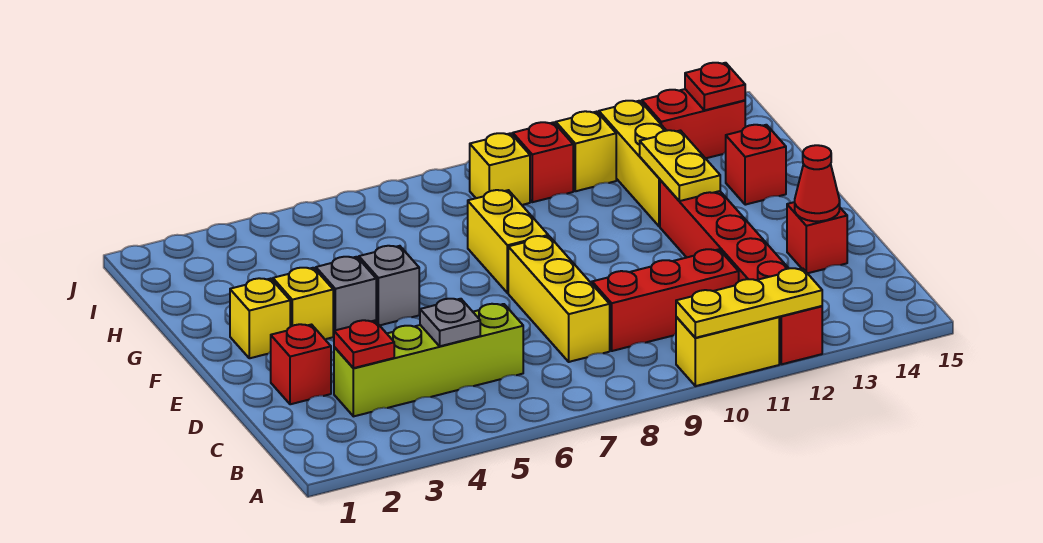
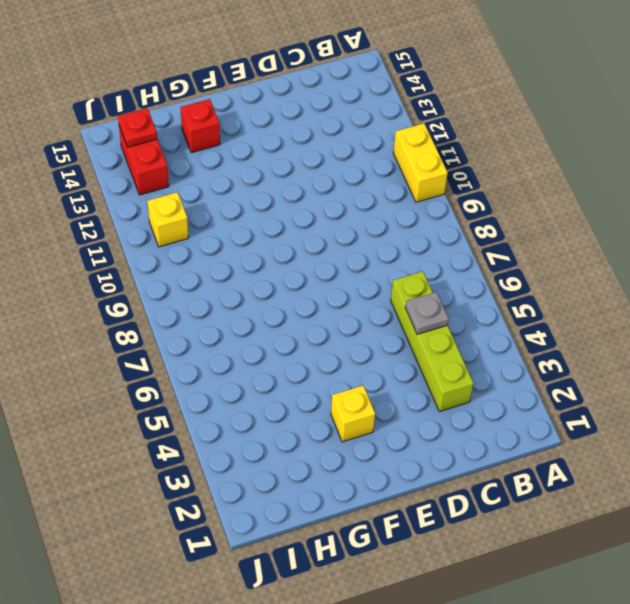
none -> red brick A12:F12 level 1
none -> yellow brick C8:E8 level 1
none -> red brick C9:C11 level 1

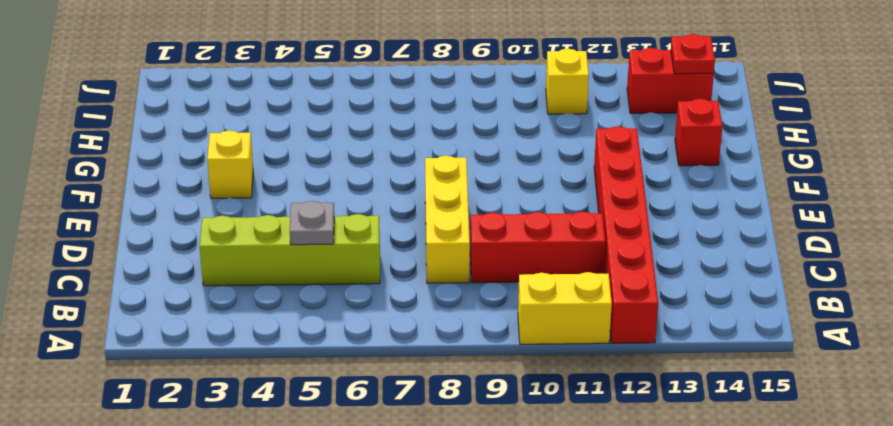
none -> red brick D2 level 1
none -> red brick D14 level 1
none -> yellow brick F2 level 1

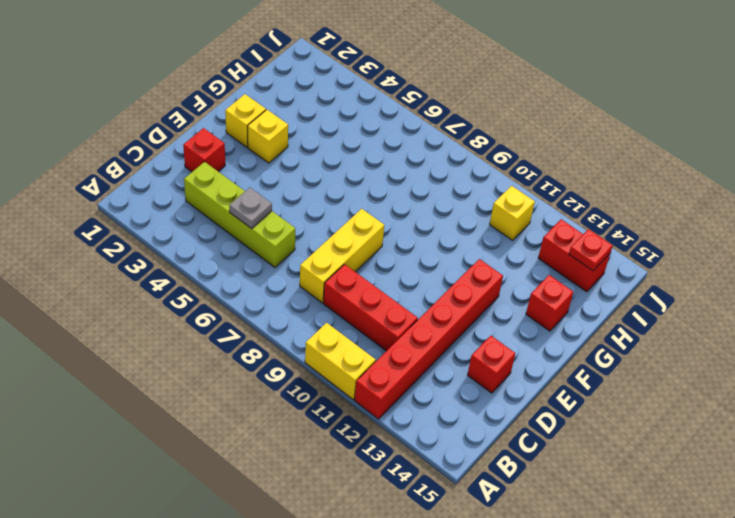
none -> grey brick F4 level 1
none -> grey brick F5 level 1
none -> yellow brick F8:G8 level 1

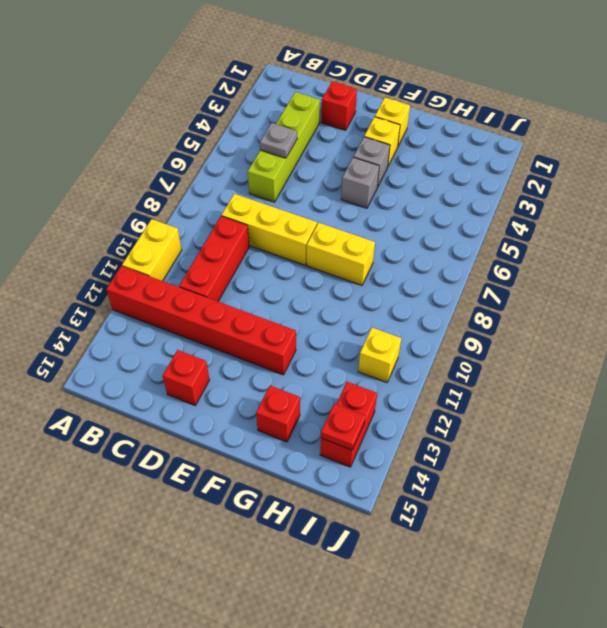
none -> yellow brick G12:I12 level 1
none -> yellow brick I9 level 1
none -> red brick I10 level 1

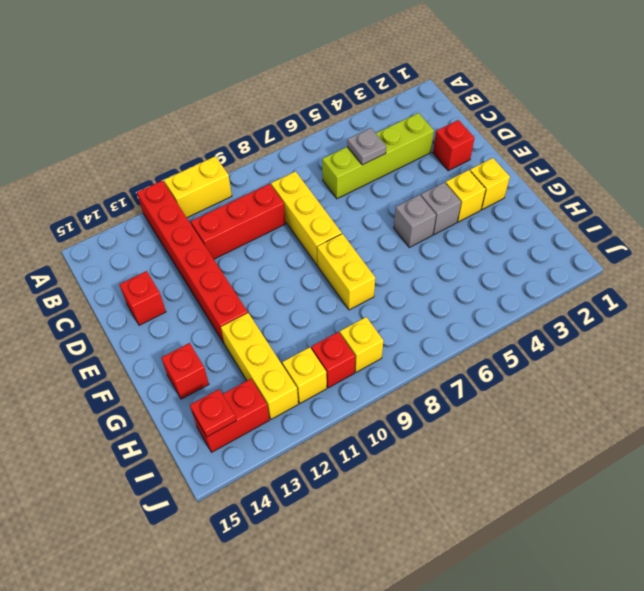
none -> yellow plate A10:A12 level 2
none -> red plate C3 level 2
none -> red cone D14 level 2

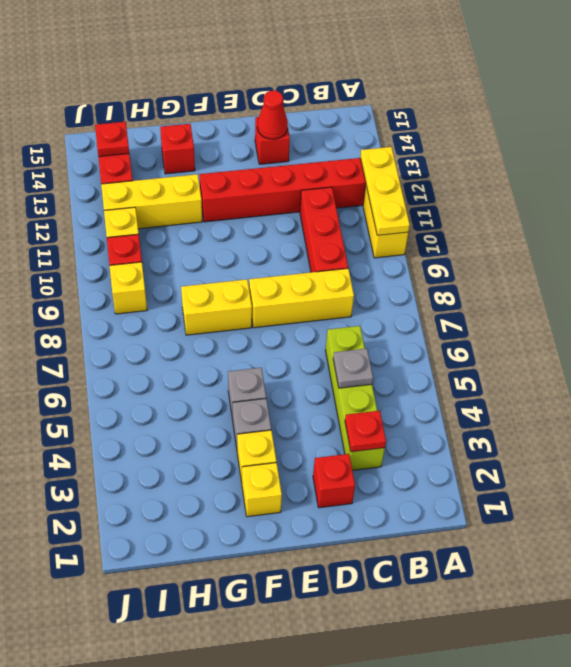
none -> yellow plate F12:G12 level 2

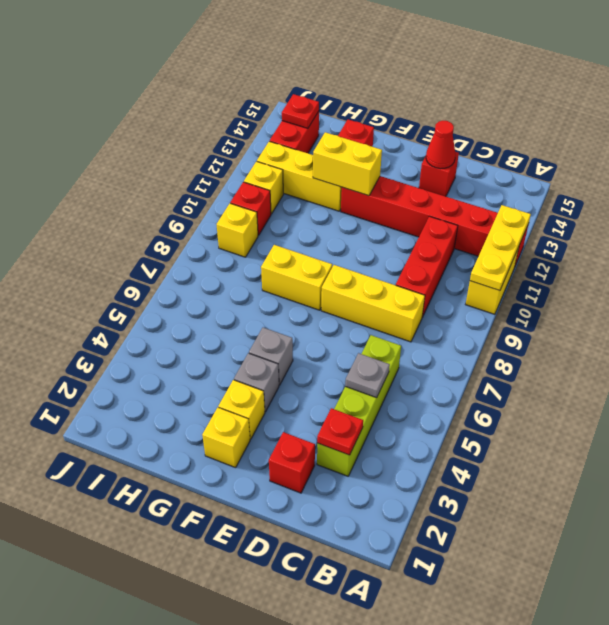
yellow brick F12:G12 level 2 -> yellow plate F12:G12 level 2

